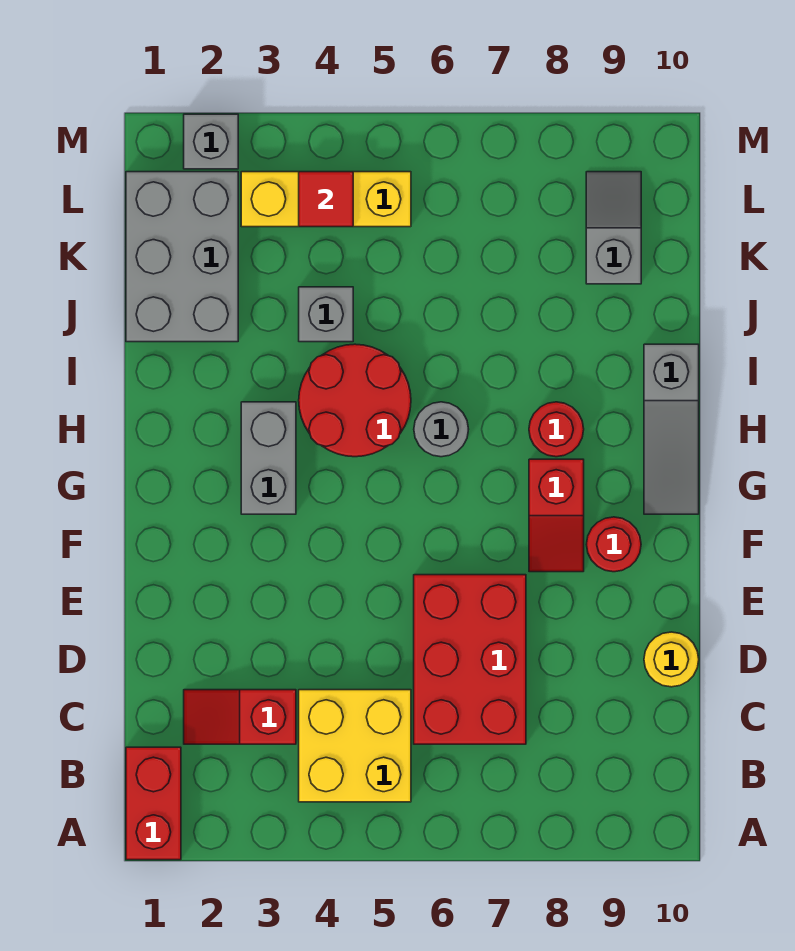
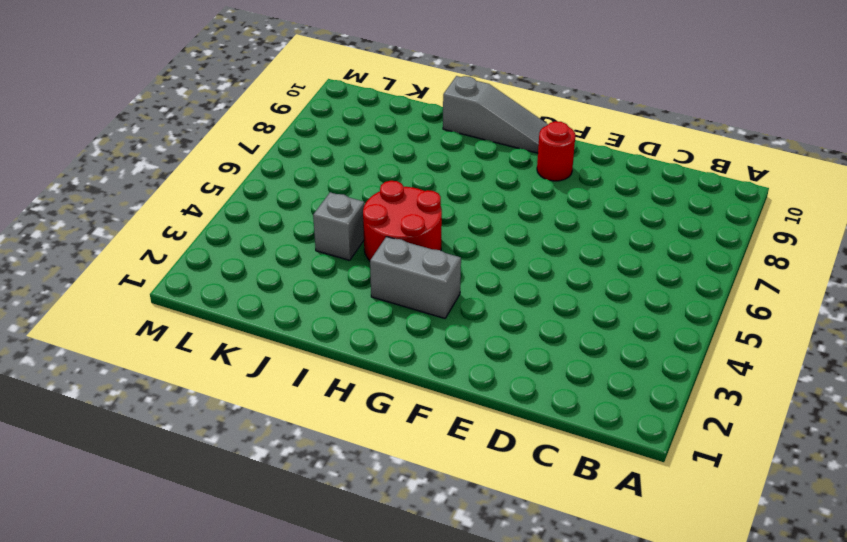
none -> red brick A1:B1 level 1
none -> yellow brick B4:C5 level 1
none -> red slope C2:C3 level 1 top 3

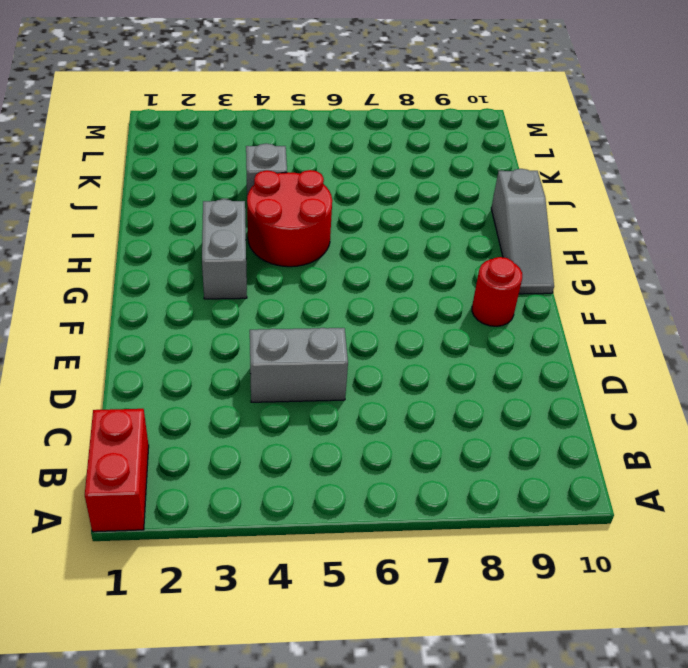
grey brick D4:D5 level 1 -> none
none -> yellow brick B4:C5 level 1
none -> red slope C2:C3 level 1 top 3
none -> red brick C6:E7 level 1

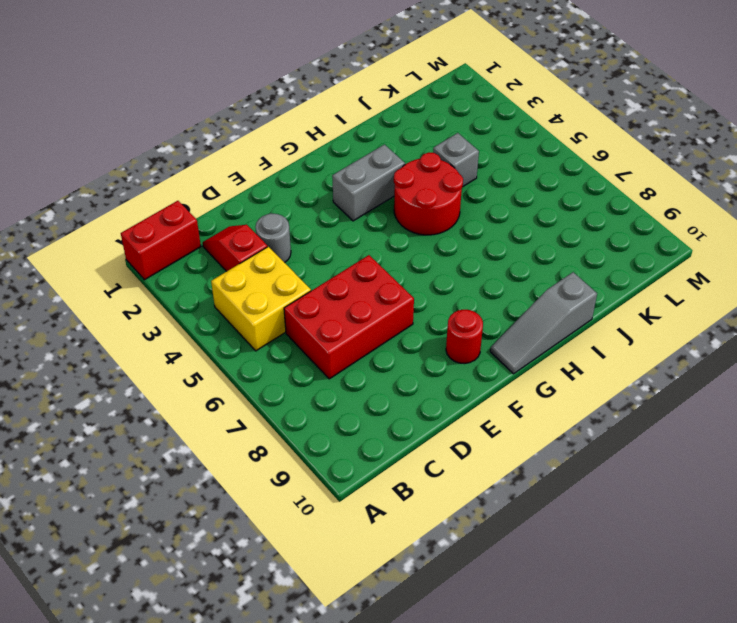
grey round brick D3 level 1 -> grey round brick H6 level 1
none -> yellow round brick D10 level 1
none -> red slope F8:G8 level 1 top G
none -> red round brick H8 level 1

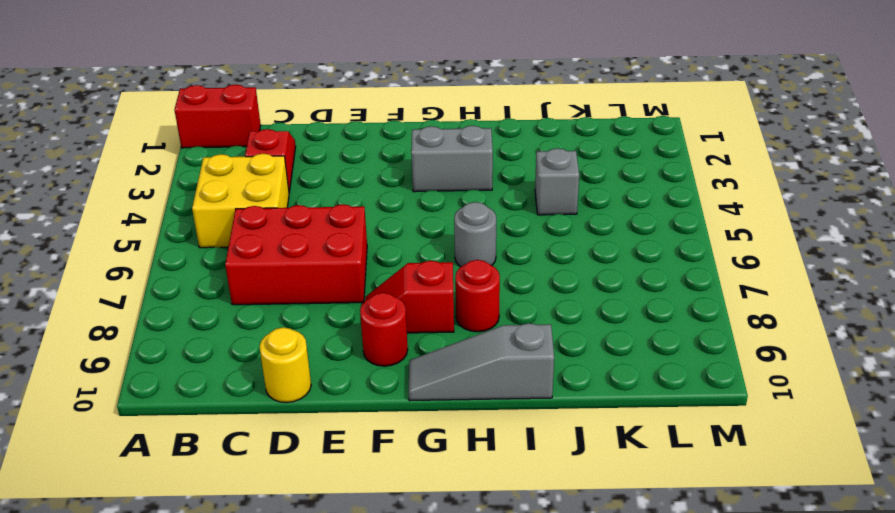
none -> red round brick H4:I5 level 1
none -> grey brick J1:L2 level 1
none -> grey slope K9:L9 level 1 top K

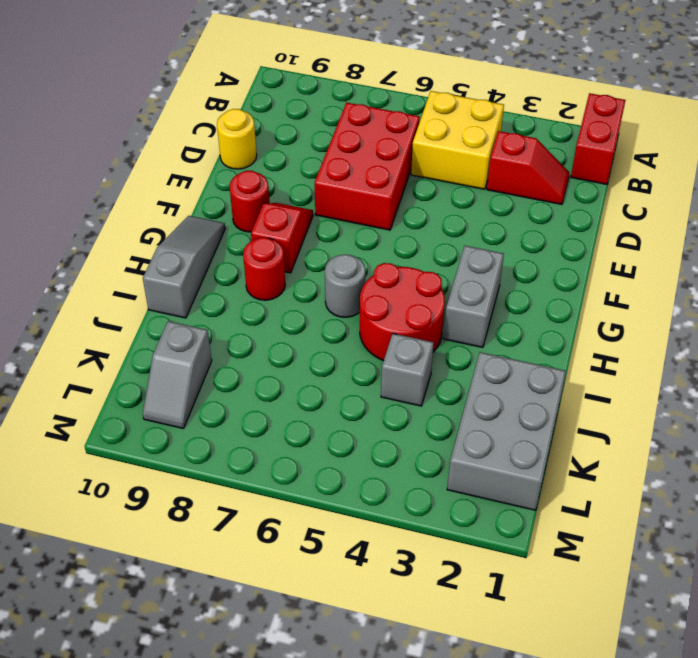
none -> yellow brick L3:L5 level 1
none -> grey brick M2 level 1
none -> red tile L4 level 2

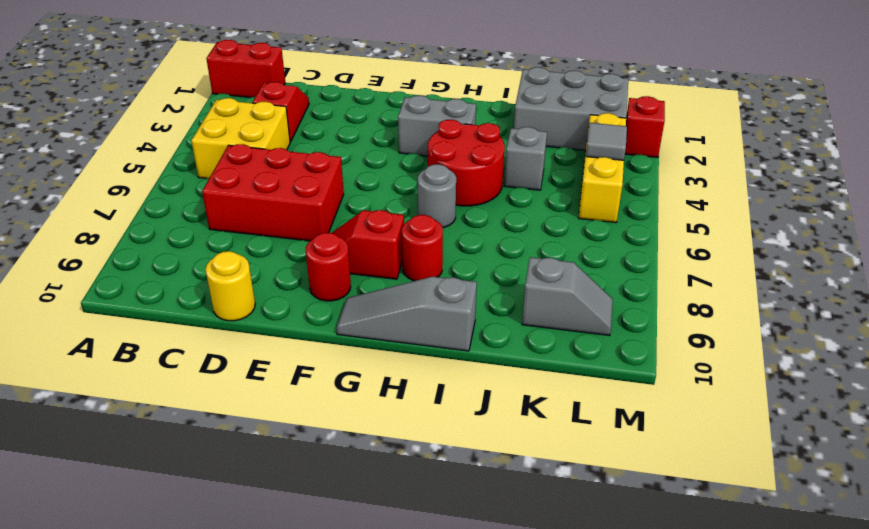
grey tile L4 level 2 -> red tile L4 level 2
red brick M2 level 1 -> grey brick M2 level 1

